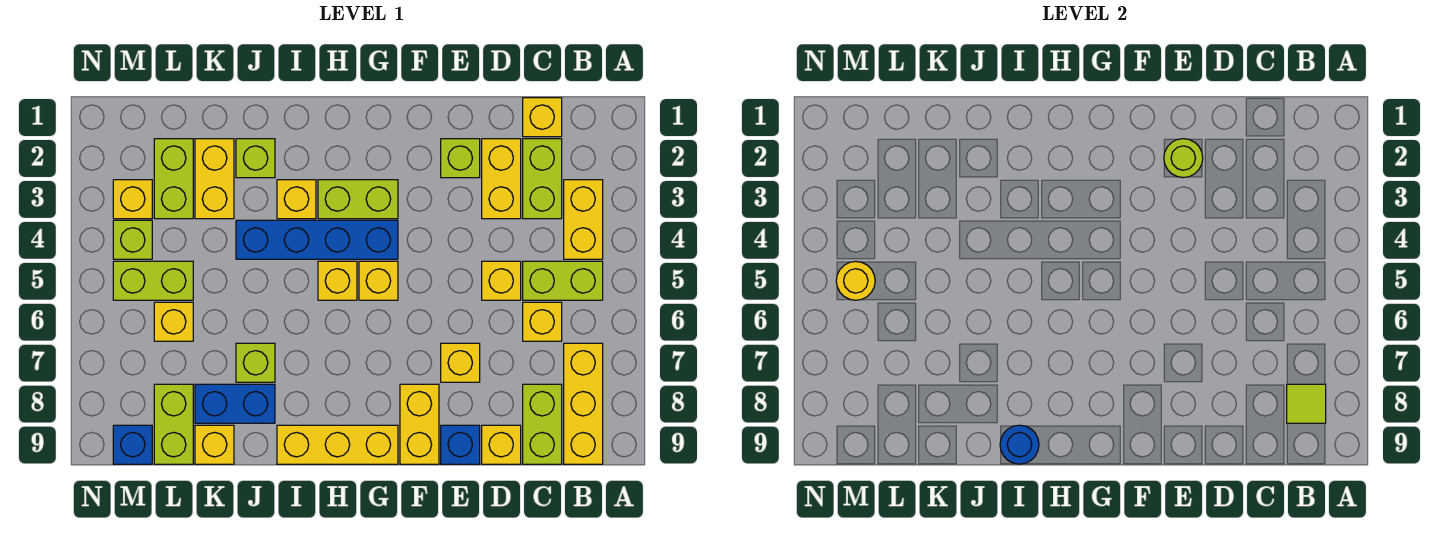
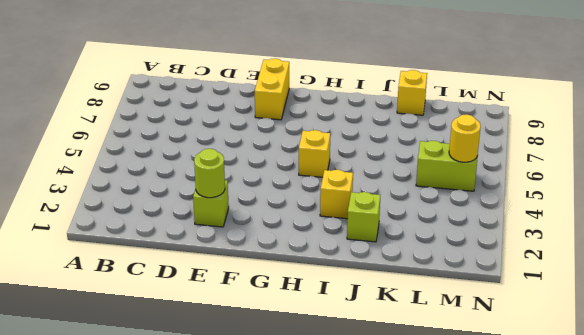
none -> yellow brick B3:B4 level 1
none -> lime brick B5:C5 level 1
none -> yellow brick B7:B9 level 1
none -> yellow brick C1 level 1

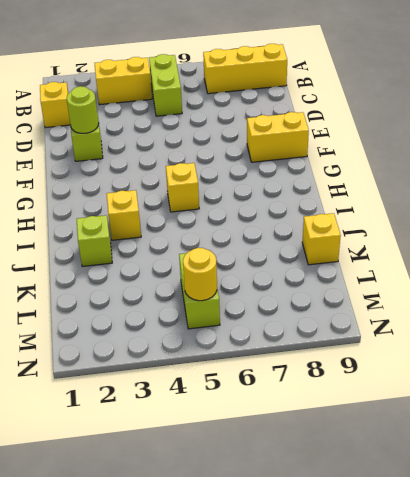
none -> lime brick C2:C3 level 1
none -> yellow brick C6 level 1
none -> lime brick C8:C9 level 1
none -> yellow brick D2:D3 level 1

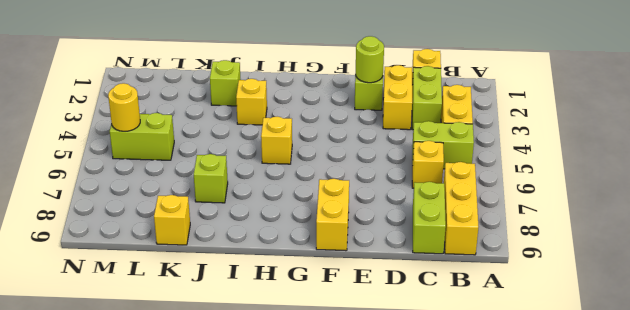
none -> yellow brick D5 level 1
none -> yellow brick D9 level 1
none -> yellow brick E7 level 1
none -> blue brick E9 level 1

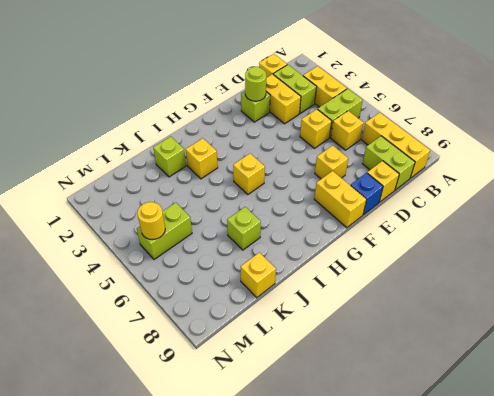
none -> lime brick G3:H3 level 1
none -> blue brick G4:J4 level 1
none -> yellow brick G5 level 1
none -> yellow brick G9:I9 level 1

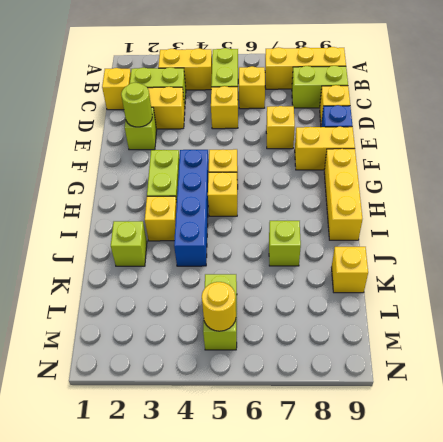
none -> blue brick J8:K8 level 1
none -> yellow brick K2:K3 level 1
none -> lime brick L2:L3 level 1
none -> yellow brick L6 level 1

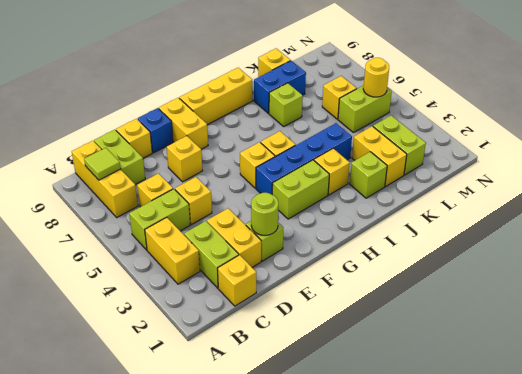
none -> lime brick L8:L9 level 1
none -> yellow brick M3 level 1
none -> lime brick M4 level 1
none -> blue brick M9 level 1

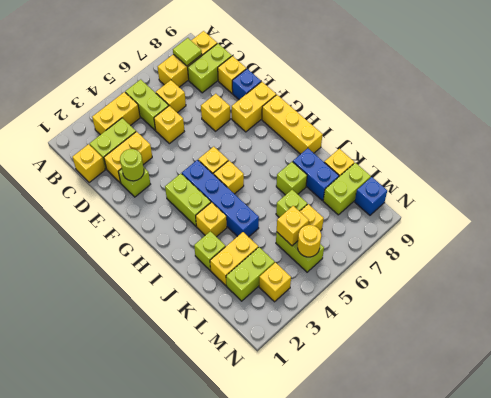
lime brick K6 level 1 -> lime brick M4 level 1
yellow brick L5 level 2 -> none
none -> blue round brick I9 level 2

